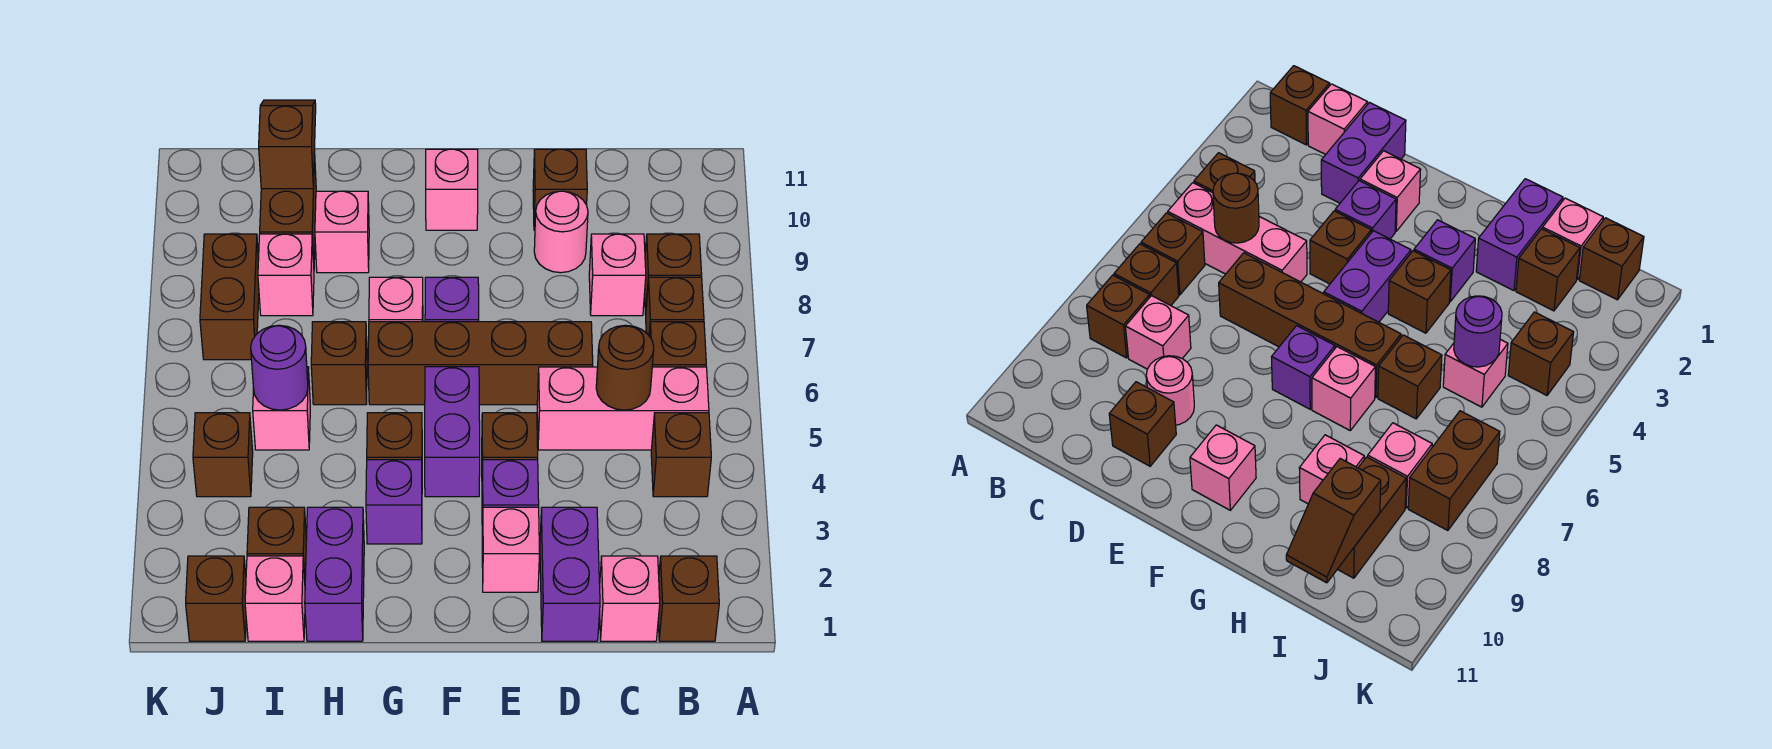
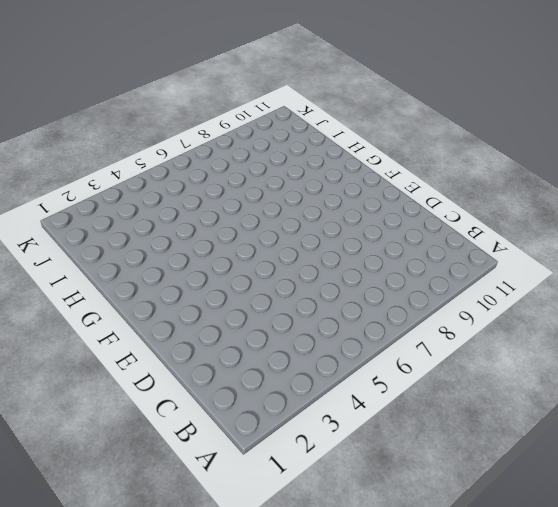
none -> brown brick B1 level 1
none -> brown brick B4 level 1
none -> pink brick B5:D5 level 1
none -> brown brick B6 level 1

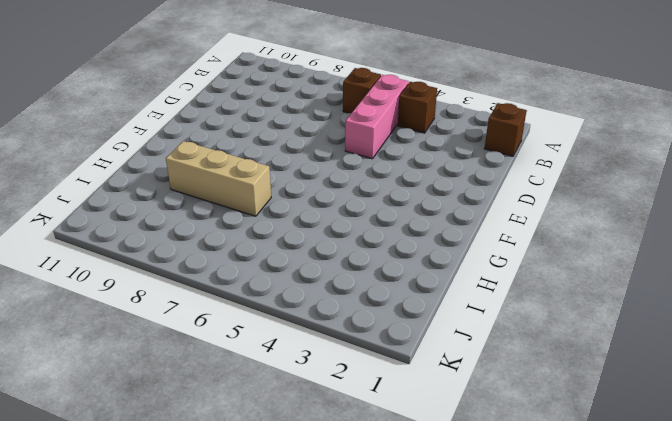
tan brick H7:H9 level 1 -> pink brick H9 level 1
none -> brown brick B7 level 1
none -> brown brick B8 level 1
none -> pink brick C1 level 1
none -> pink brick C8 level 1

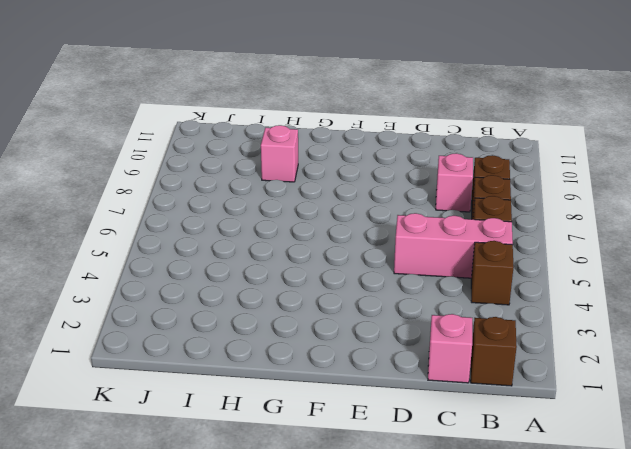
none -> purple brick D1:D2 level 1
none -> brown brick D6:G6 level 1
none -> pink round brick D9 level 1
none -> brown brick D10 level 1

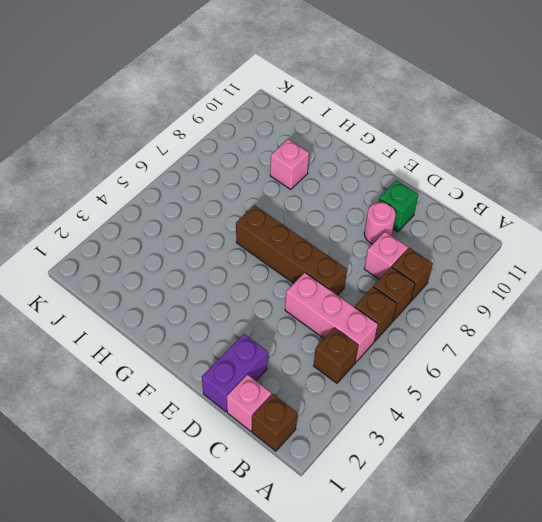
green brick D10 level 1 -> brown brick D10 level 1
none -> pink brick E2 level 1
none -> purple brick E3 level 1
none -> brown brick E4 level 1
none -> purple brick F4:F5 level 1

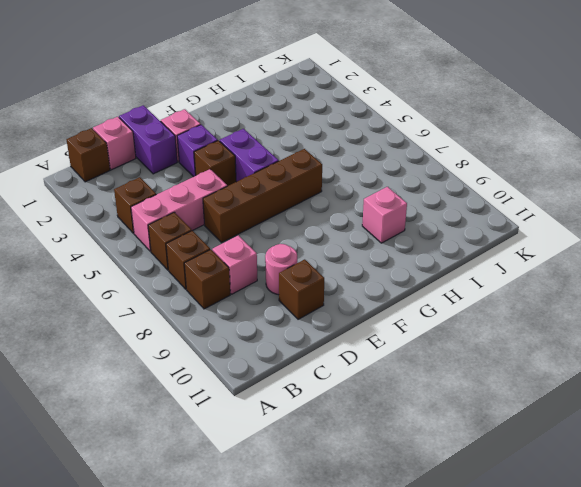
none -> purple brick F7 level 1
none -> pink brick F10 level 1
none -> purple brick G3 level 1
none -> brown brick G4 level 1

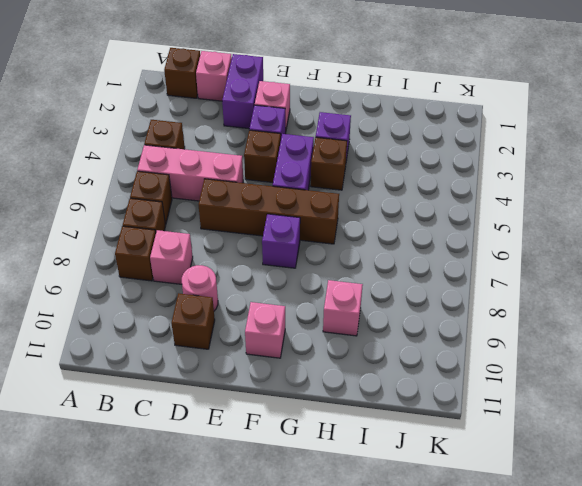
none -> pink brick G7 level 1
none -> purple brick H1:H2 level 1
none -> brown brick H6 level 1
none -> pink brick I1 level 1

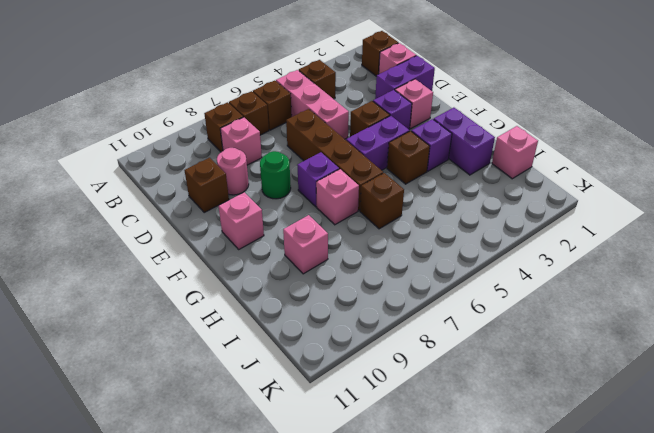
green round brick E8 level 1 -> none
purple brick G2:H2 level 1 -> purple brick H1:H2 level 1
none -> brown brick I2 level 1
none -> pink brick I5 level 1
none -> pink brick I8 level 1
none -> brown brick I9:I10 level 1

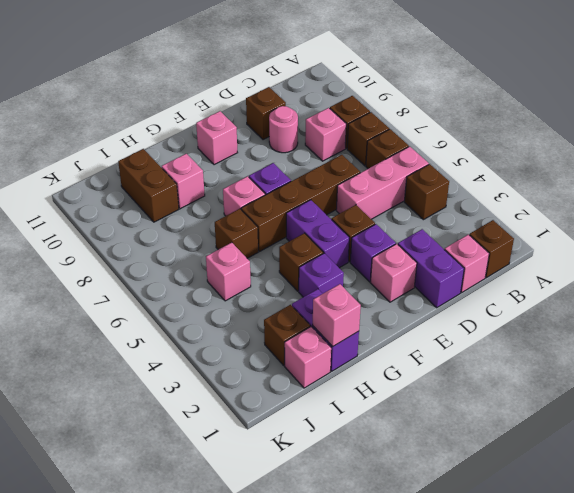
pink brick H1 level 2 -> pink brick I8 level 1
none -> brown brick J1 level 1
none -> brown brick J4 level 1
none -> brown brick J7:J8 level 1
none -> brown round brick C5 level 2

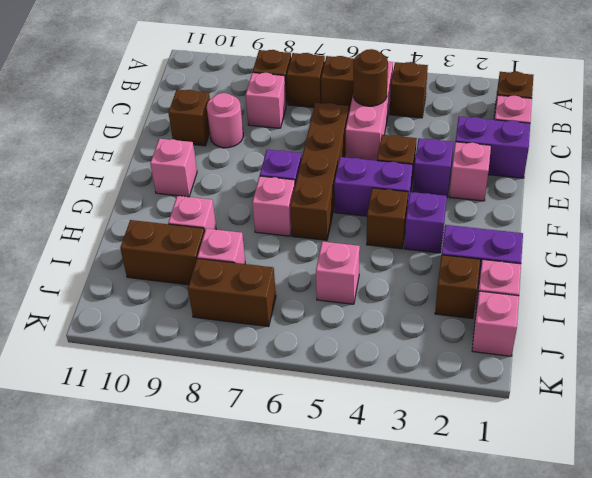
pink brick J1 level 1 -> brown brick J1 level 1
none -> brown brick H6 level 1
none -> brown brick J4 level 1
none -> purple round brick I5 level 2
none -> brown slope I10:I11 level 2 top 10

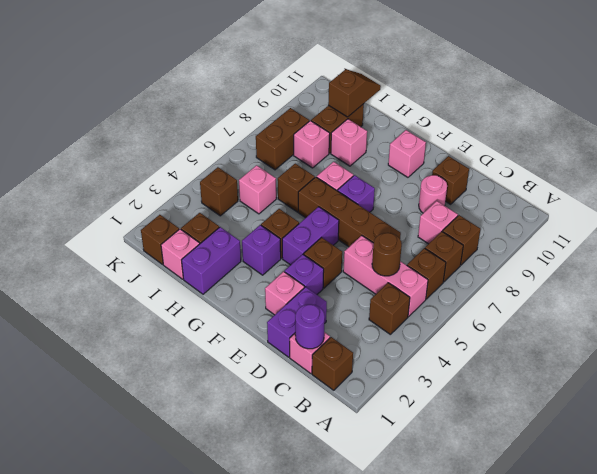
purple round brick C1 level 2 -> purple round brick I5 level 2

